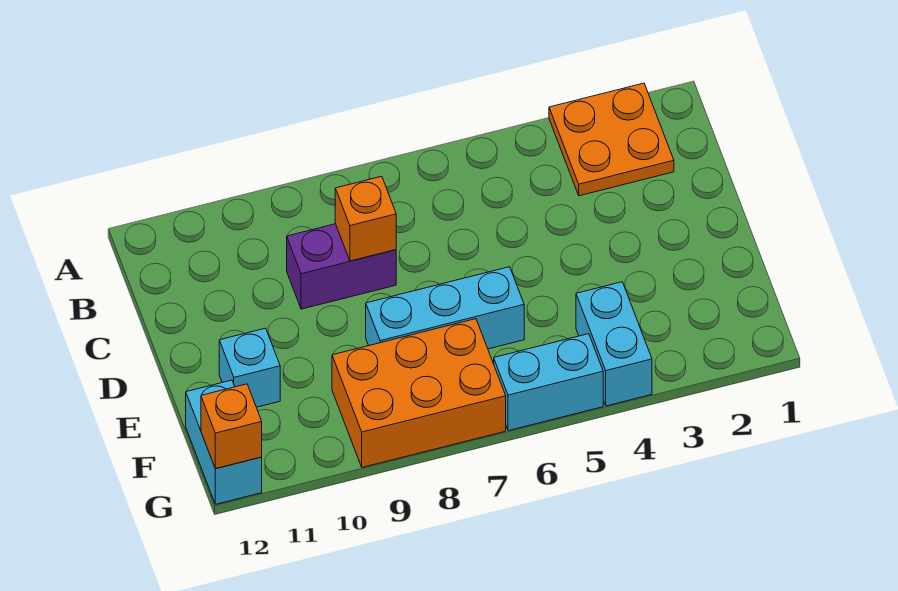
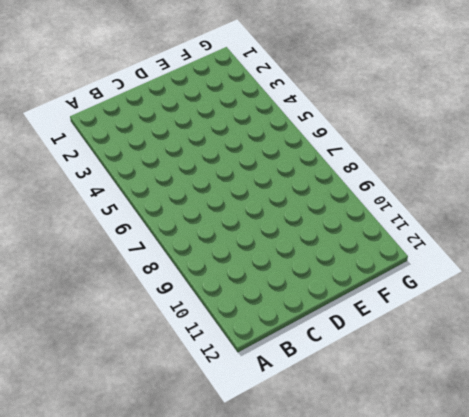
none -> orange plate A2:B3 level 1
none -> purple brick C8:C9 level 1

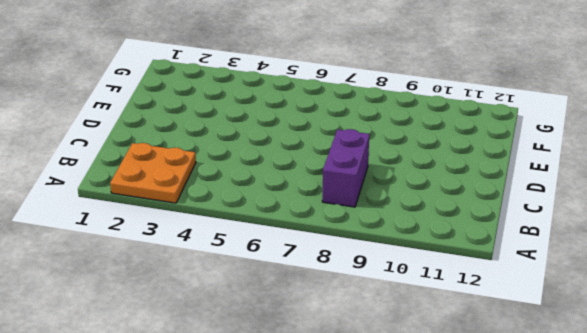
purple brick B8:C8 level 1 -> purple brick C8:C9 level 1
none -> cyan brick E6:E8 level 1
none -> cyan brick E11 level 1

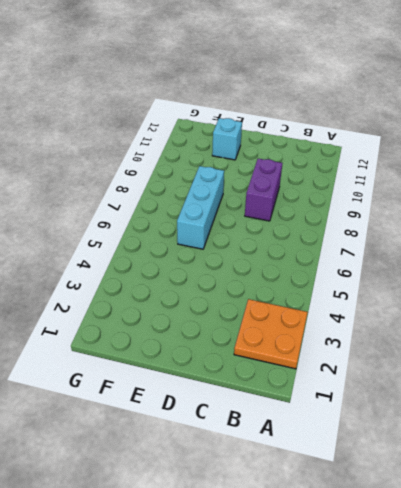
none -> cyan brick F4:G4 level 1
none -> orange brick F7:G9 level 1

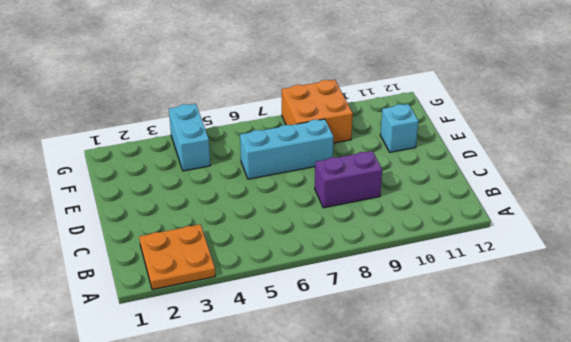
orange brick F8:G9 level 1 -> orange brick F7:G9 level 1
none -> cyan brick F12:G12 level 1
none -> cyan brick G5:G6 level 1

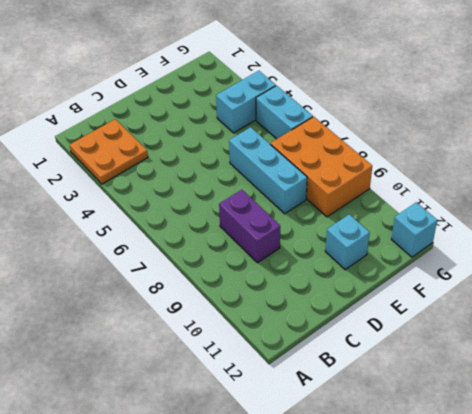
cyan brick G12 level 1 -> cyan brick F12:G12 level 1
none -> orange brick C8 level 2
none -> orange brick G12 level 2

